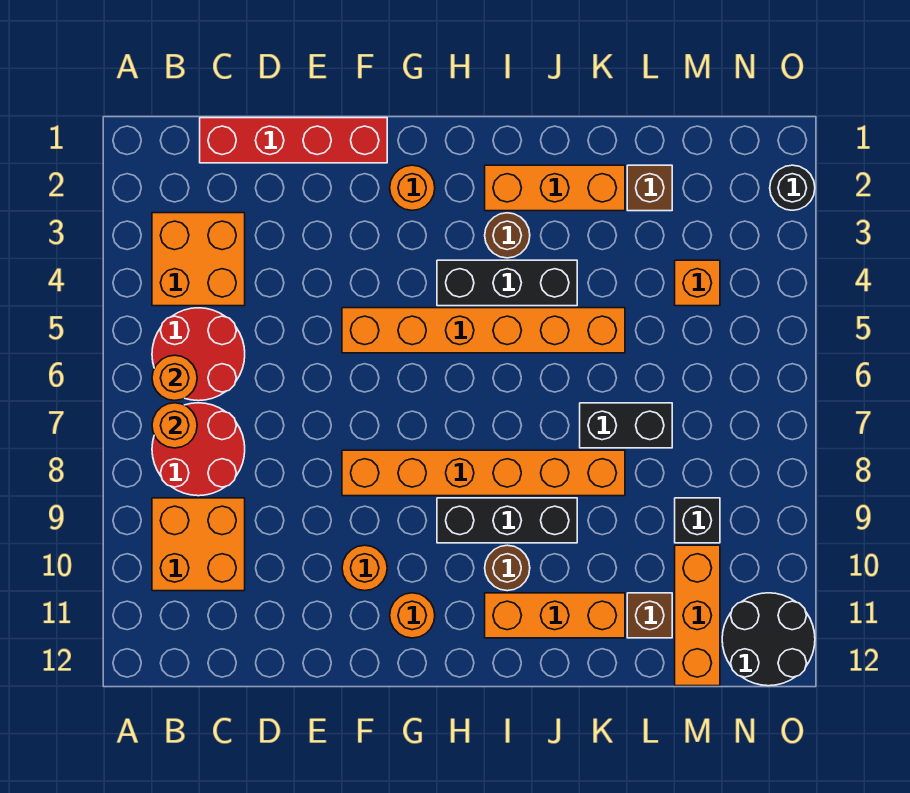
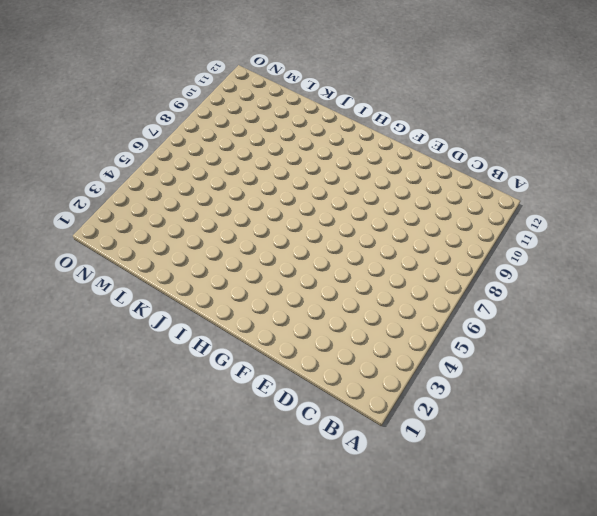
none -> orange brick B3:C4 level 1
none -> red round brick B5:C6 level 1
none -> red round brick B7:C8 level 1

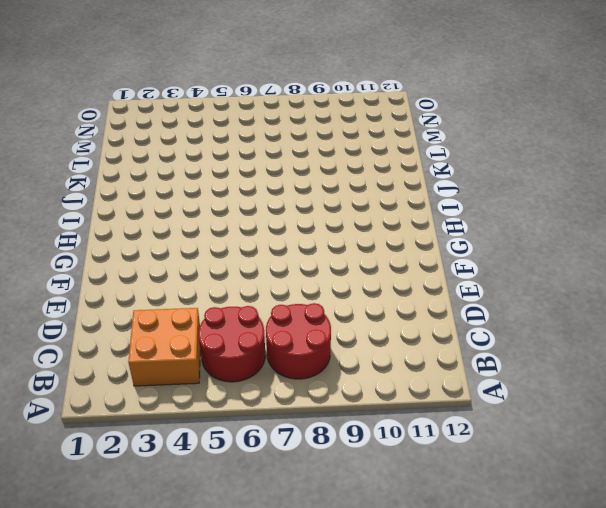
none -> orange brick B9:C10 level 1
none -> red brick C1:F1 level 1
none -> orange brick F5:K5 level 1

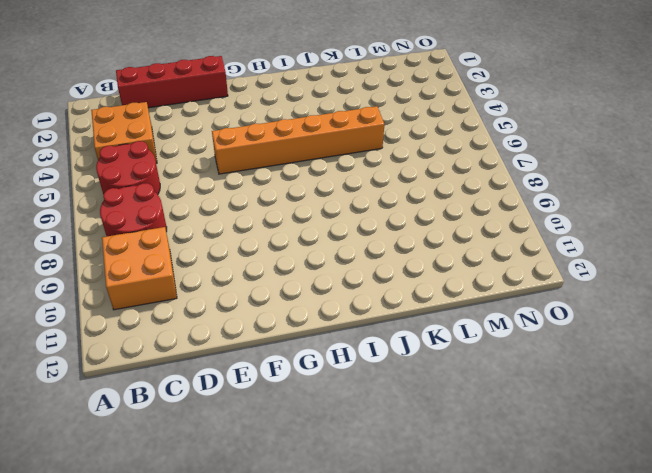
none -> orange brick F8:K8 level 1
none -> orange round brick F10 level 1
none -> orange round brick G2 level 1

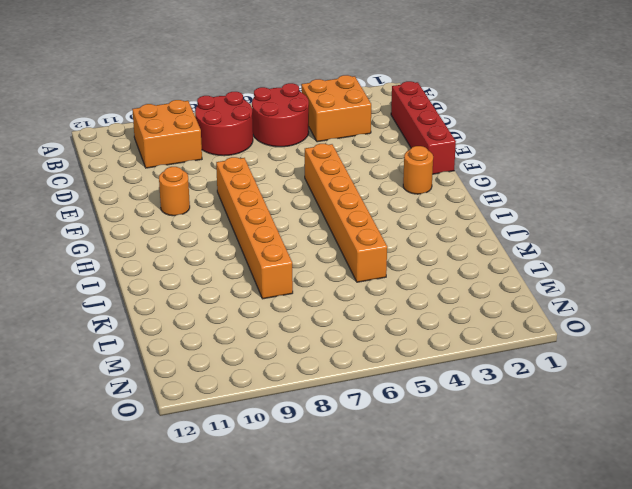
none -> orange round brick G11 level 1
none -> black brick H4:J4 level 1
none -> black brick H9:J9 level 1

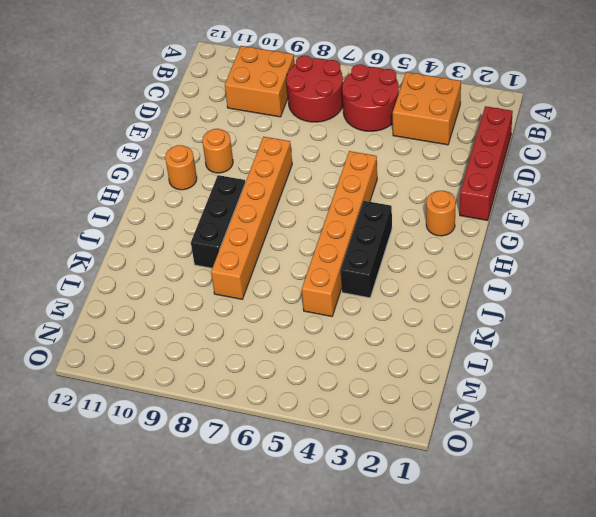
none -> orange brick I2:K2 level 1
none -> brown round brick I3 level 1
none -> brown round brick I10 level 1

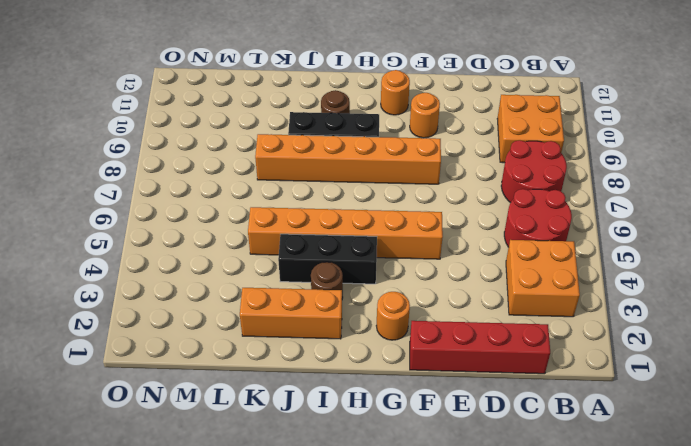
none -> orange brick I11:K11 level 1
none -> black brick K7:L7 level 1
none -> brown brick L2 level 1

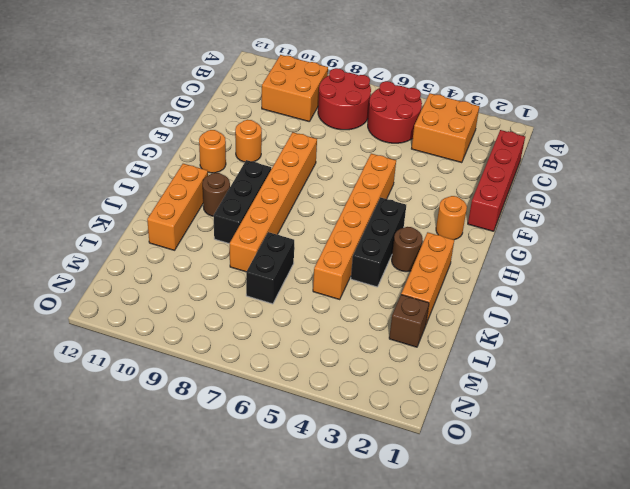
none -> brown brick L11 level 1
none -> orange brick M4 level 1
none -> black brick M9 level 1

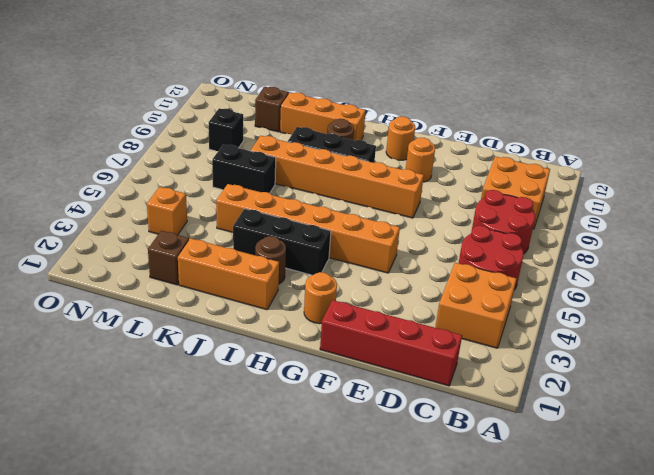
none -> orange brick M10:M12 level 1
none -> black round brick N11:O12 level 1
none -> black round brick O2 level 1

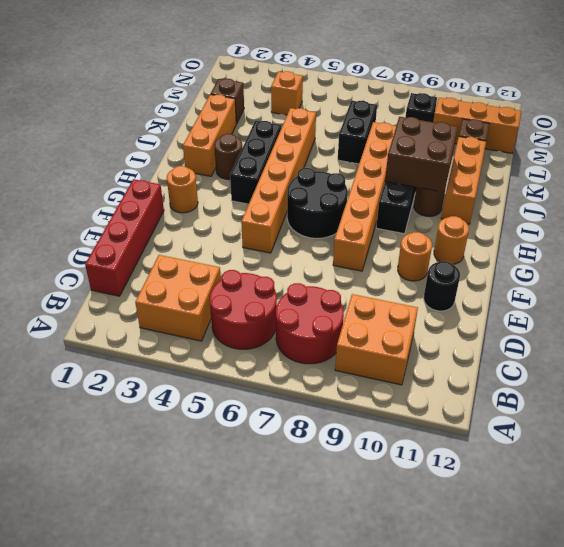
black round brick E11 level 1 -> black round brick O2 level 1
black round brick G6:H7 level 1 -> black round brick N11:O12 level 1
brown brick I9:J10 level 2 -> none
none -> orange round brick B6 level 2
none -> orange round brick B7 level 2

